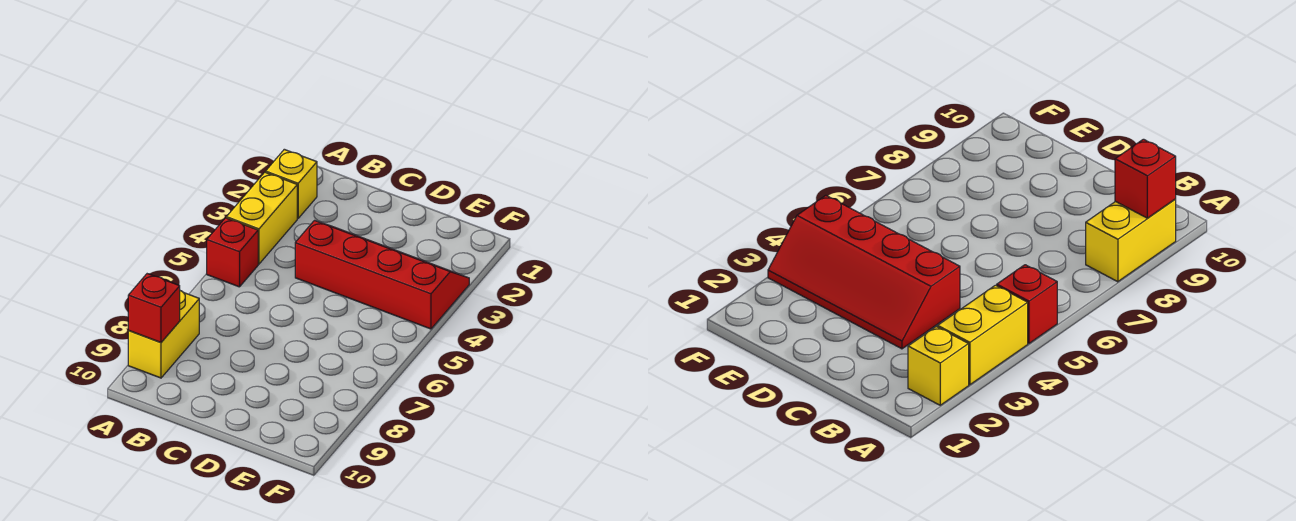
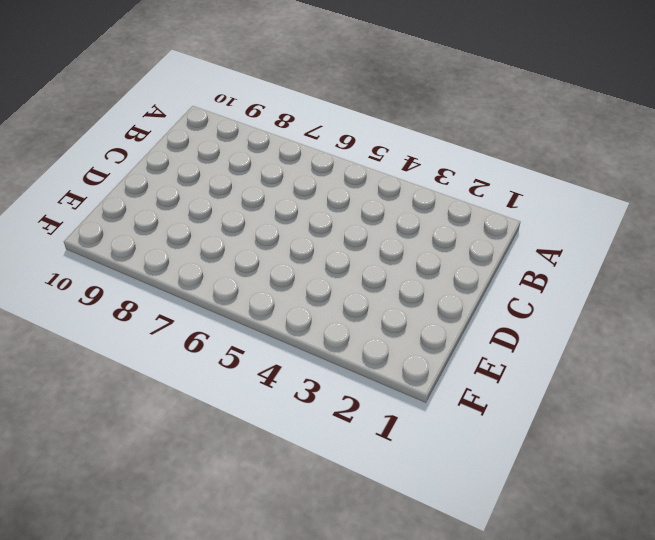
none -> yellow brick A2 level 1
none -> yellow brick A3:A4 level 1

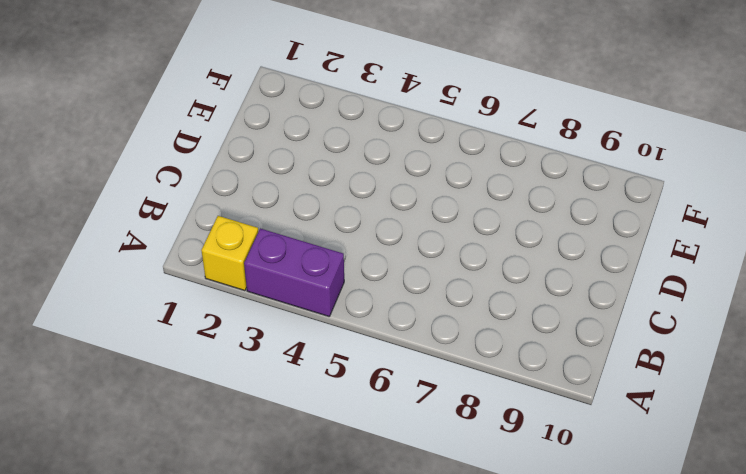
purple brick A3:A4 level 1 -> yellow brick A3:A4 level 1
none -> red brick A5 level 1
none -> yellow brick A8:A9 level 1

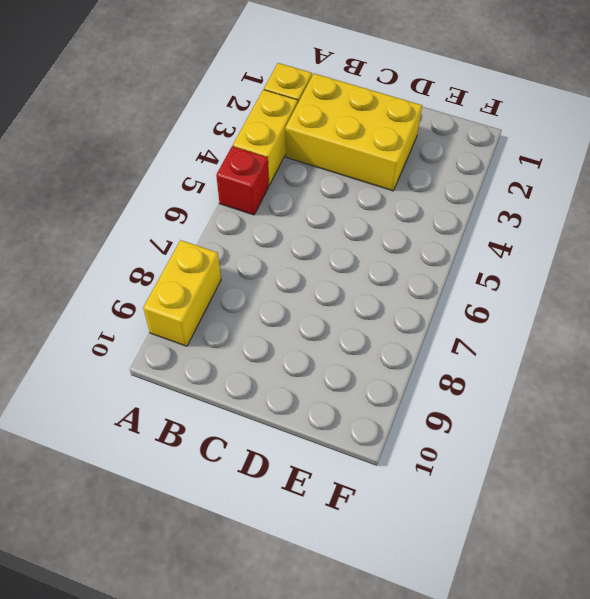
yellow brick B2:D3 level 1 -> red slope C3:F4 level 1 top 4
none -> red brick A9 level 2

